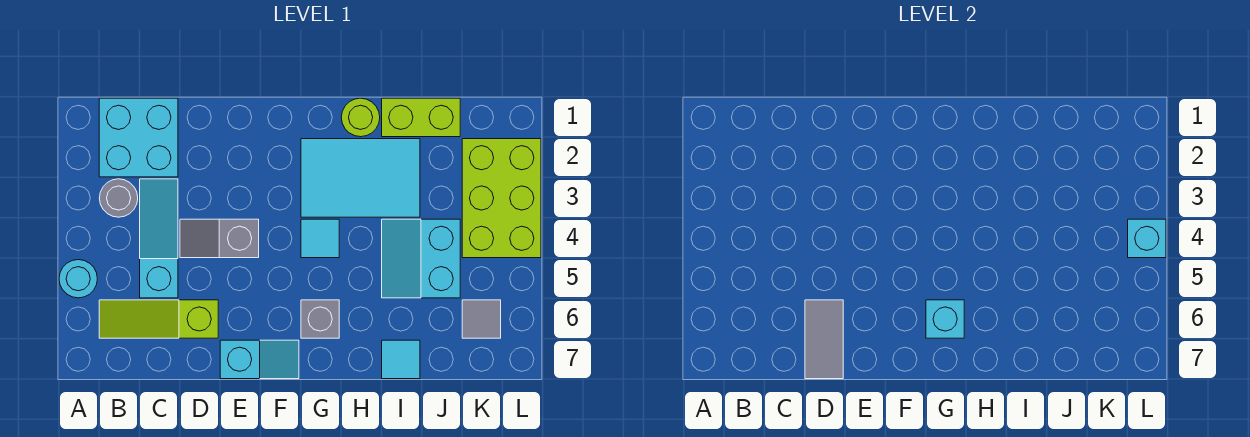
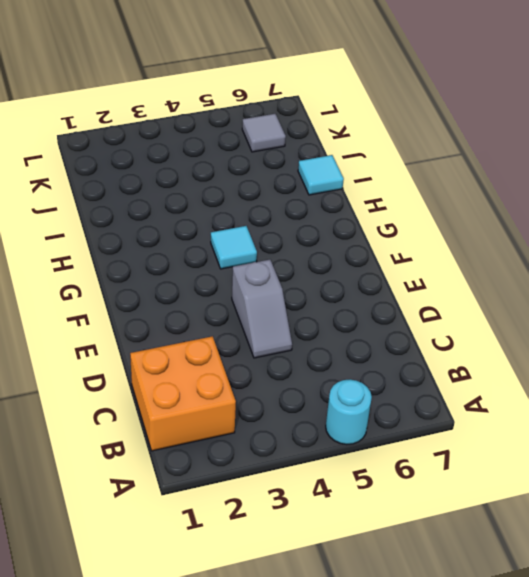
orange brick B1:C2 level 1 -> cyan brick B1:C2 level 1
none -> grey round brick B3 level 1
none -> lime slope B6:D6 level 1 top D
none -> cyan slope C3:C5 level 1 top 5

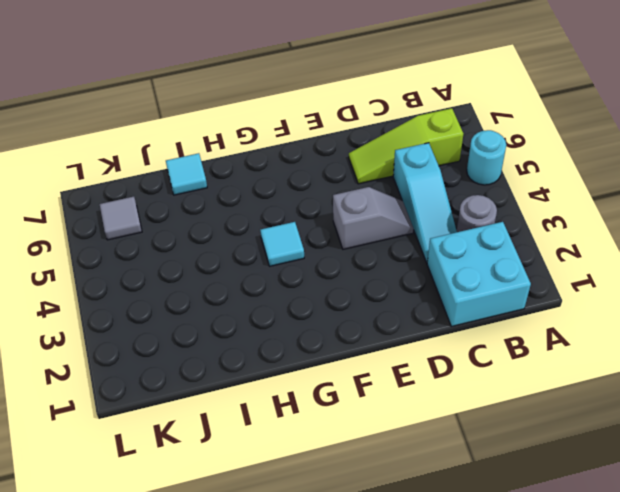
lime slope B6:D6 level 1 top B -> lime slope B6:D6 level 1 top D
none -> cyan slope E7:F7 level 1 top E
none -> cyan tile G2:I3 level 1
none -> grey brick G6 level 1

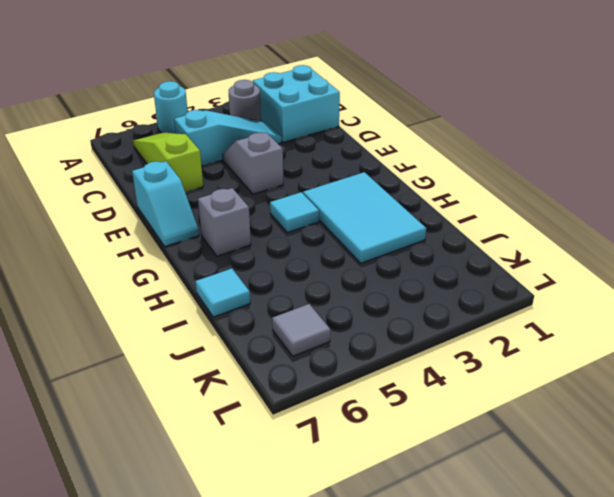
none -> lime round brick H1 level 1
none -> lime brick I1:J1 level 1
none -> cyan slope I4:J5 level 1 top J

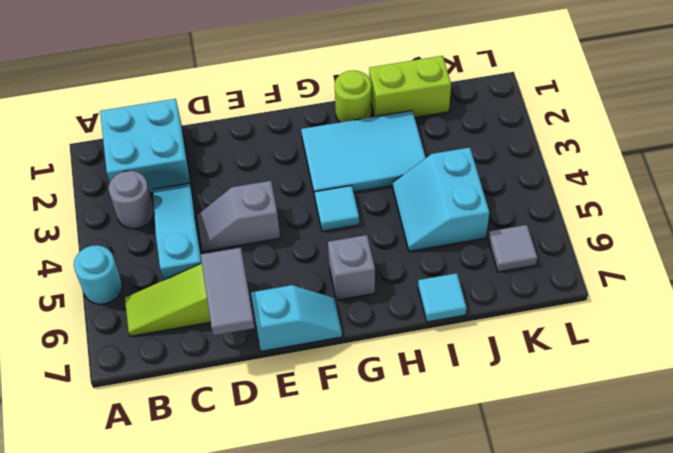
none -> lime brick K2:L4 level 1
none -> cyan brick G6 level 2
none -> cyan brick L4 level 2

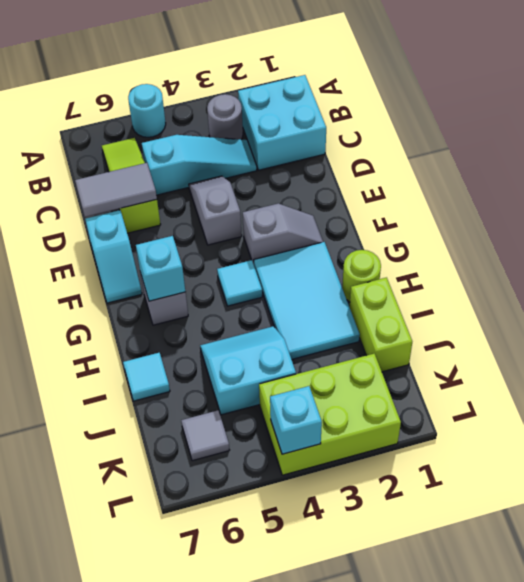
grey slope F2:F3 level 1 top 3 -> none

